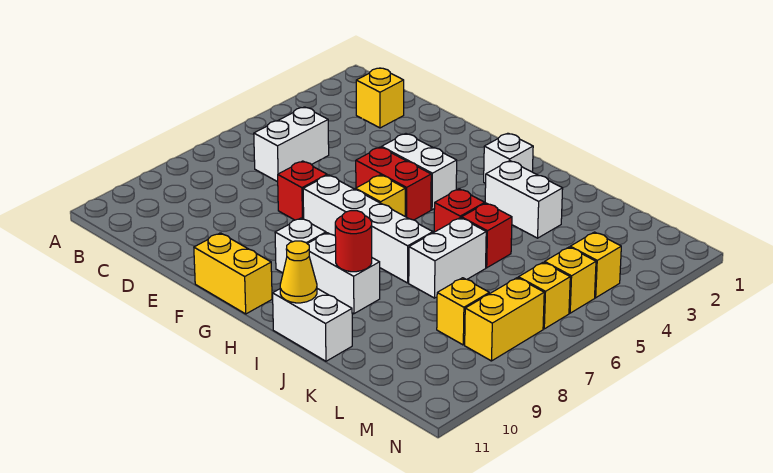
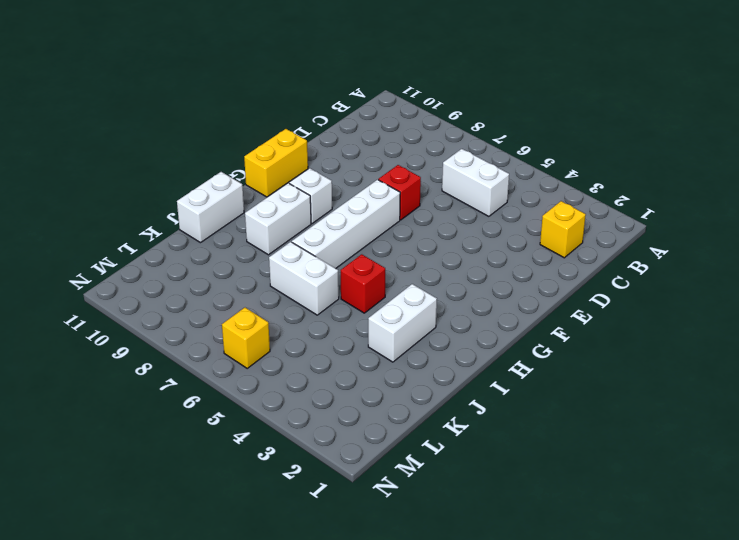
none -> white brick F4:G4 level 1
none -> red brick F5:G5 level 1
none -> yellow brick G6 level 1

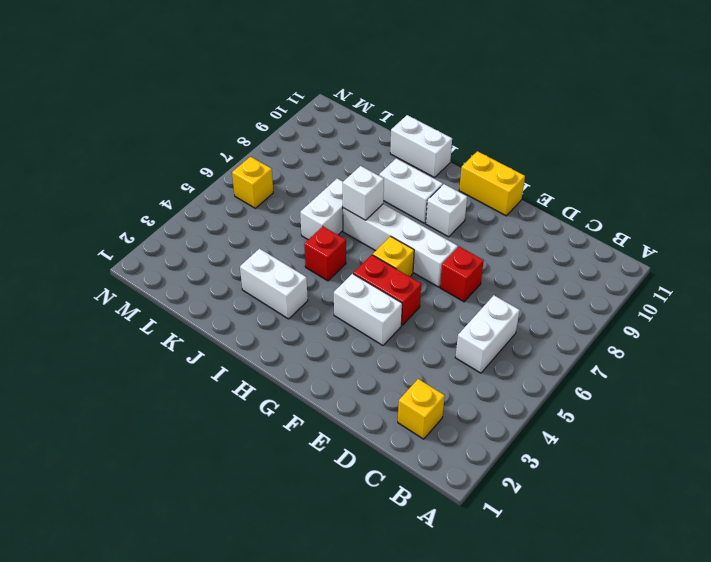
white brick I7 level 2 -> white brick H2 level 1
none -> red brick J5 level 1
none -> yellow brick L8 level 1
none -> yellow brick M4 level 1

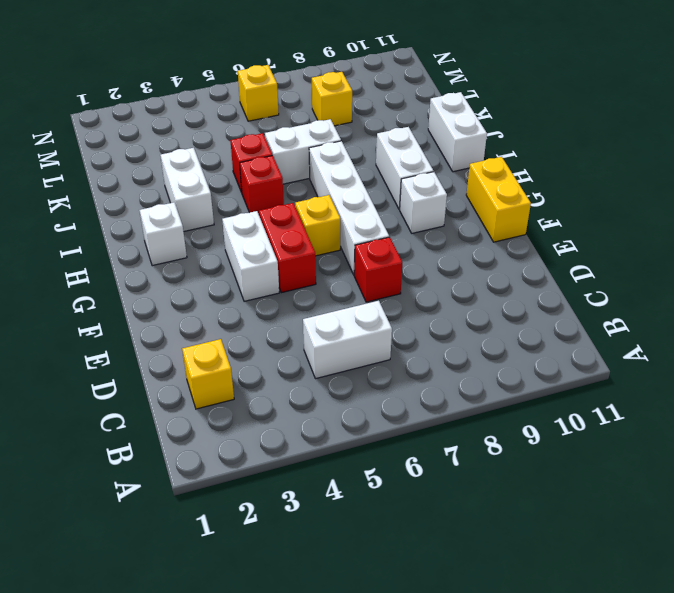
none -> yellow brick M4 level 1
none -> yellow brick M5 level 1
none -> yellow brick M7:M8 level 1

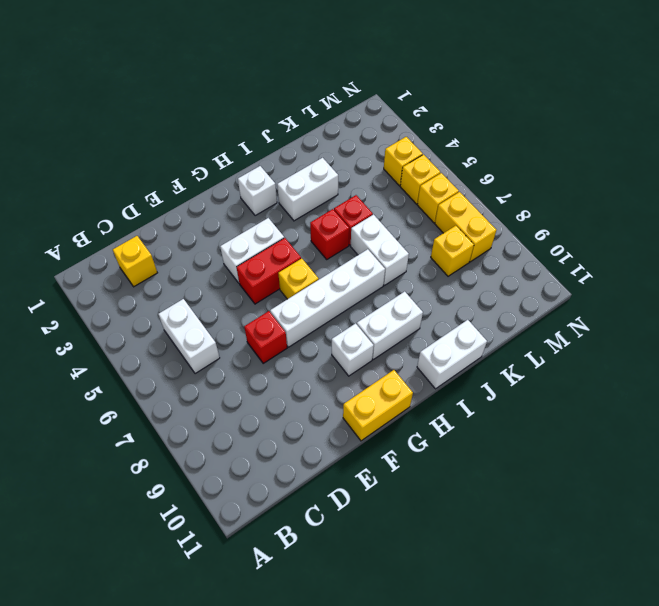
none -> red round brick I9 level 2
none -> yellow cone I11 level 2

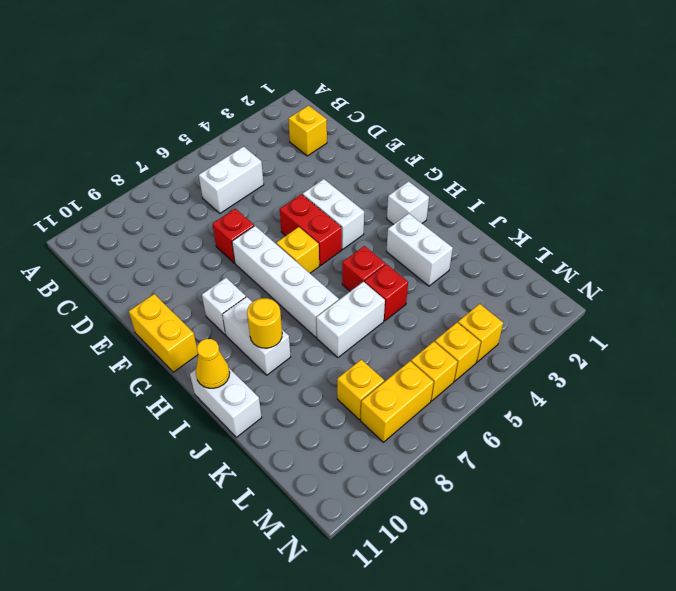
yellow round brick I9 level 2 -> red round brick I9 level 2

